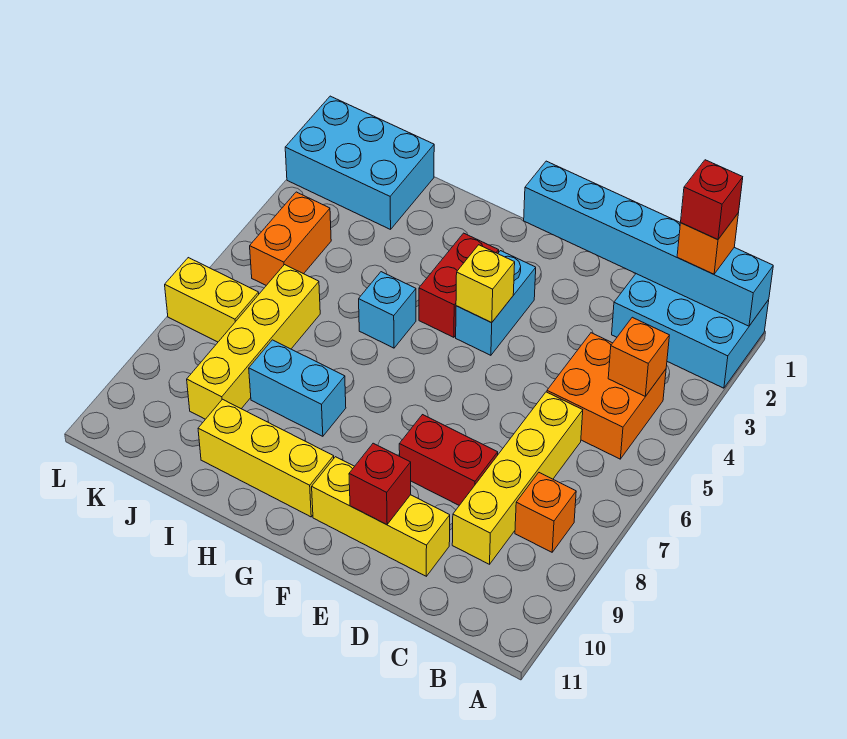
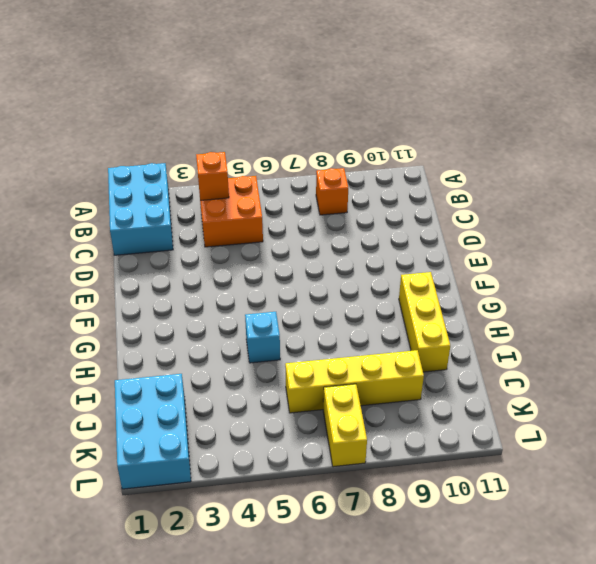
none -> yellow brick C6:C9 level 1
none -> red brick D8:E8 level 1
none -> yellow brick D10:F10 level 1

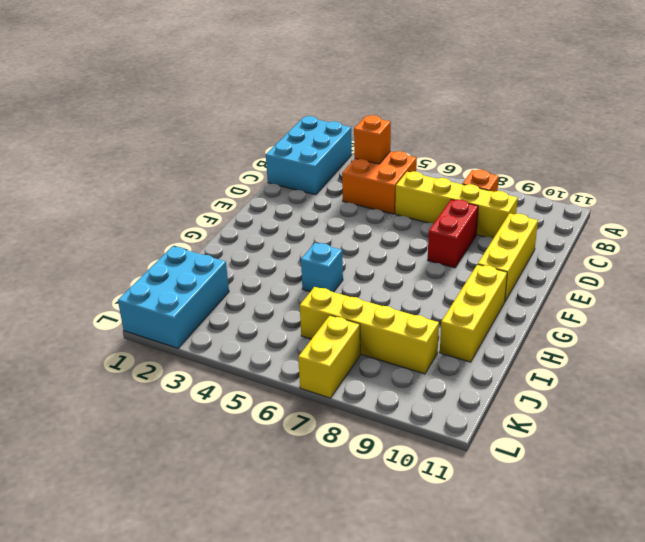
none -> cyan brick F3:F4 level 1
none -> red brick G3:G4 level 1
none -> cyan brick H8:I8 level 1

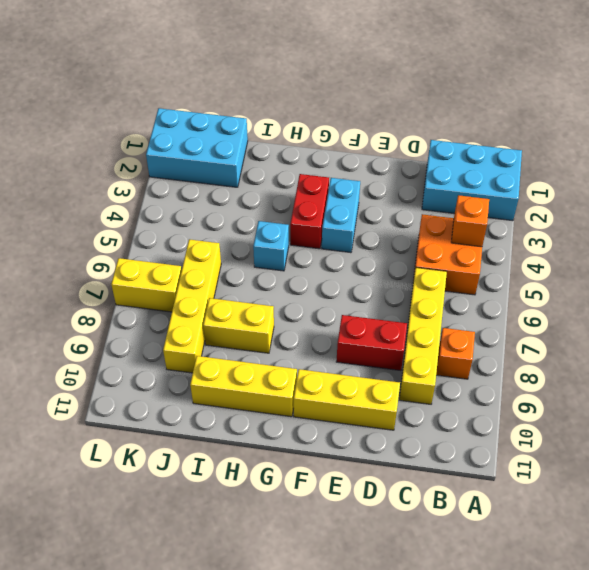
yellow brick H8:I8 level 1 -> cyan brick H8:I8 level 1
none -> orange brick K4:K5 level 1
none -> cyan brick A1:F1 level 2
none -> red brick E10 level 2

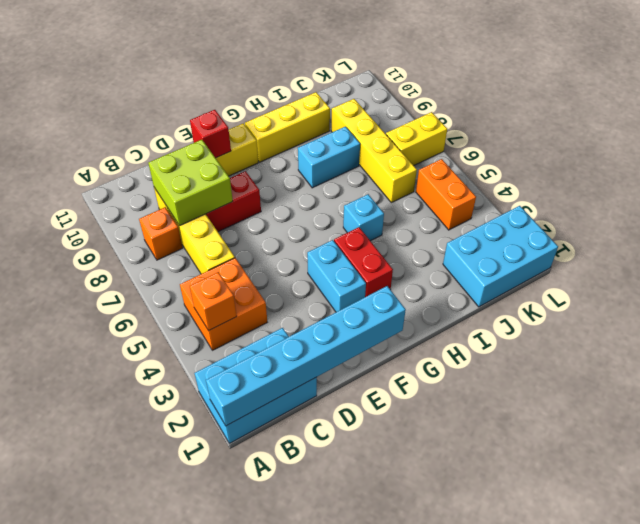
lime brick C8:D9 level 2 -> none
none -> yellow brick F4 level 2
none -> orange brick B1 level 3
none -> red brick B1 level 4

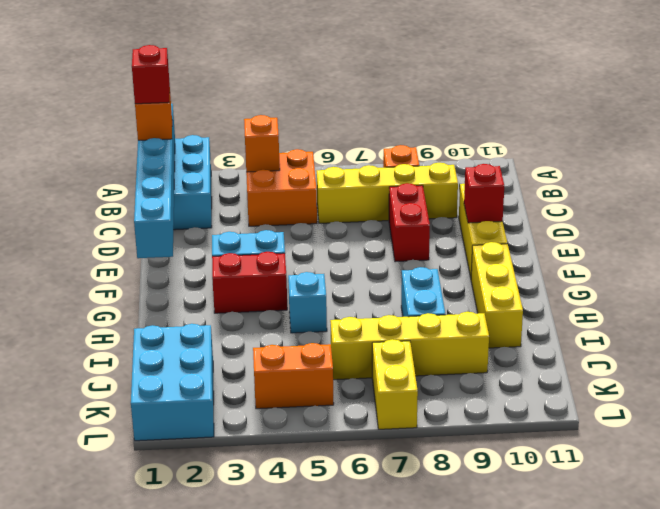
none -> yellow brick F4 level 2

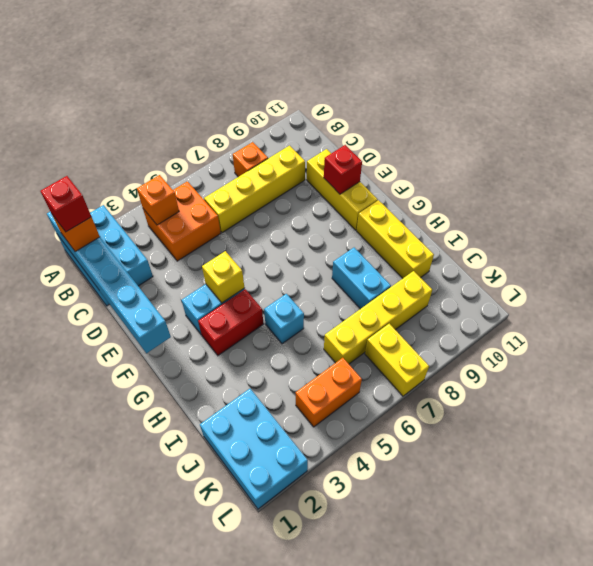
none -> red brick D8:E8 level 1

